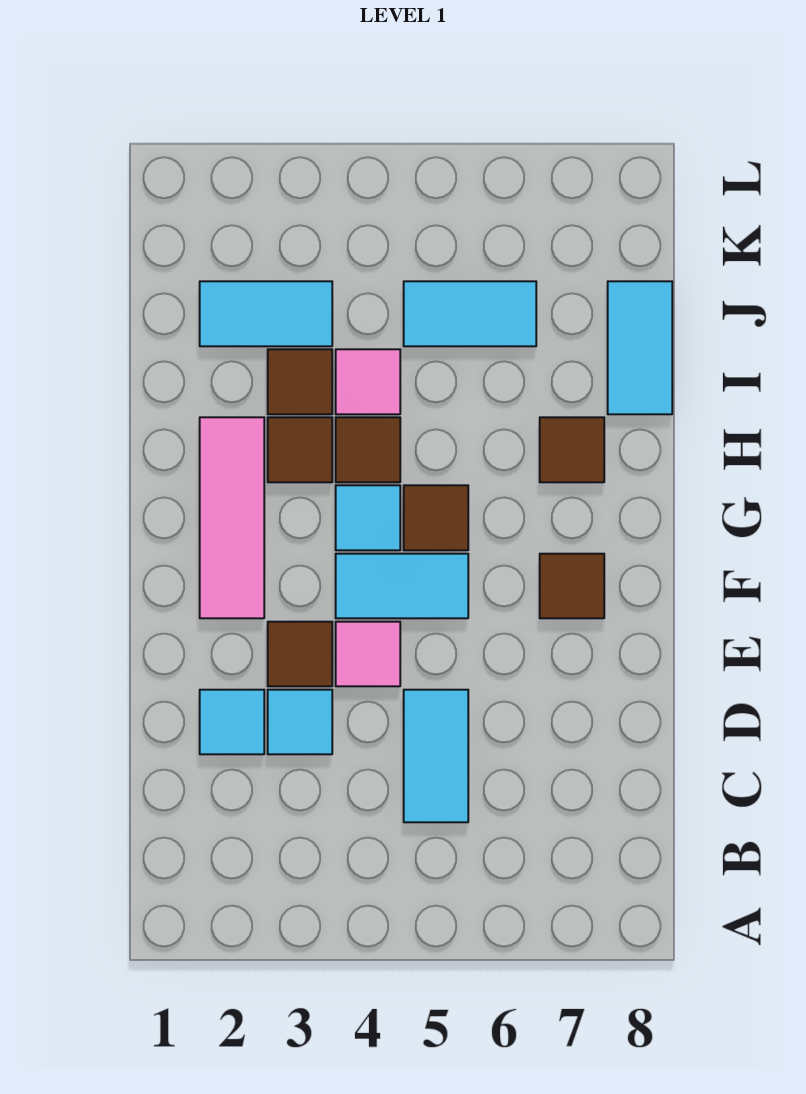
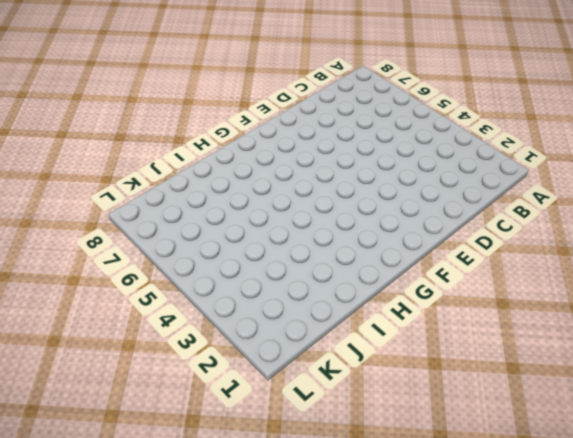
none -> cyan tile C5:D5 level 1
none -> cyan tile D2 level 1
none -> cyan tile D3 level 1

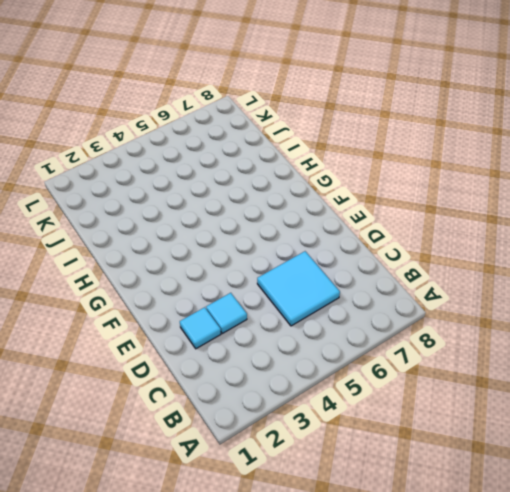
cyan tile C5:D6 level 1 -> cyan tile C5:D5 level 1
none -> brown tile E3 level 1
none -> pink tile E4 level 1
none -> pink tile F2:H2 level 1

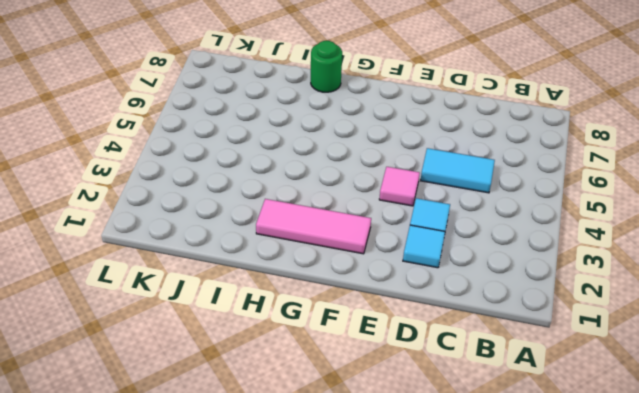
green round brick H8 level 1 -> none
none -> brown tile E3 level 1
none -> cyan tile F4:F5 level 1
none -> brown tile F7 level 1

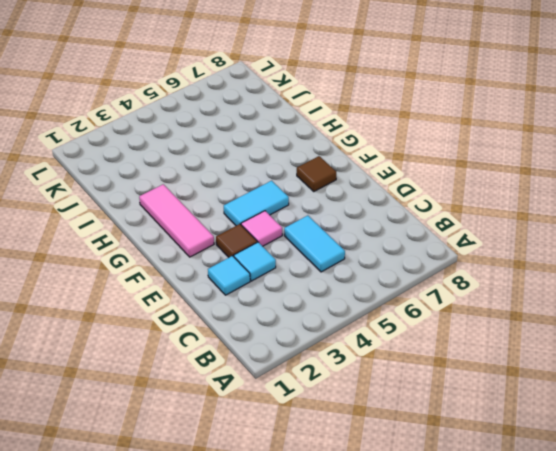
none -> cyan tile G4 level 1
none -> brown tile G5 level 1
none -> brown tile H3 level 1

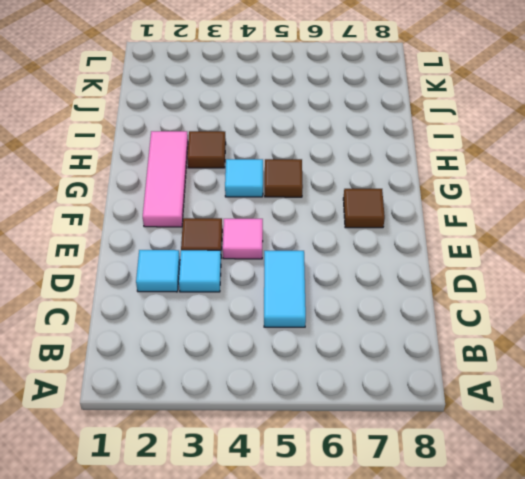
none -> cyan tile F4:F5 level 1
none -> brown tile H4 level 1
none -> brown tile H7 level 1

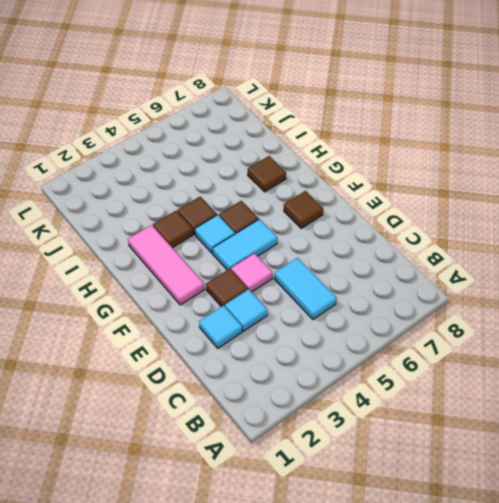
none -> brown tile I3 level 1
none -> pink tile I4 level 1
none -> cyan tile I8:J8 level 1

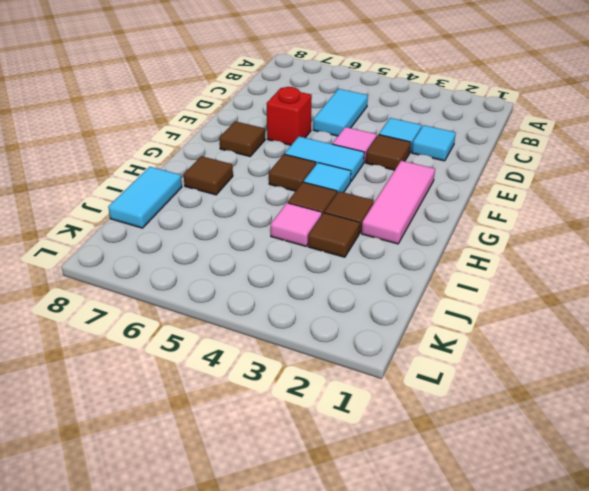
red brick E6 level 1 -> none
none -> cyan tile J2:J3 level 1
none -> cyan tile J5:J6 level 1

